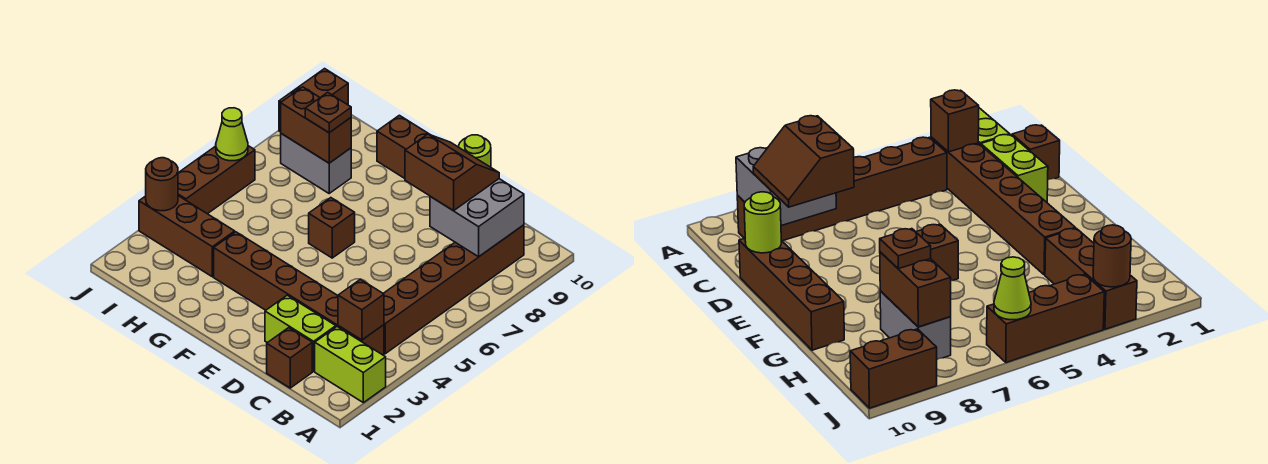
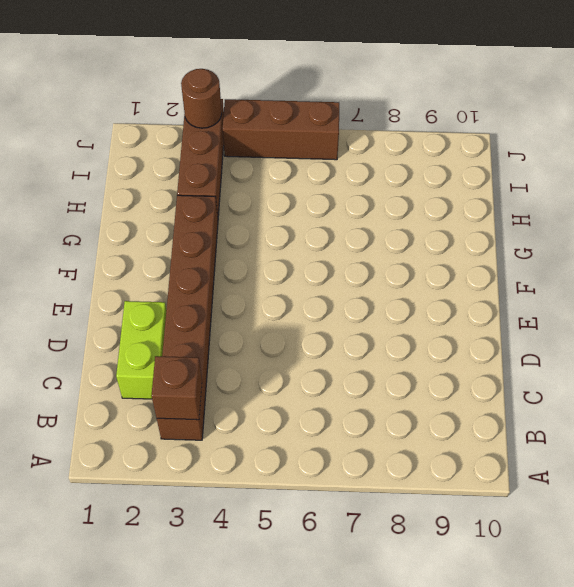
none -> lime brick A2:B2 level 1
none -> brown brick B4:B9 level 1
none -> brown brick C1 level 1

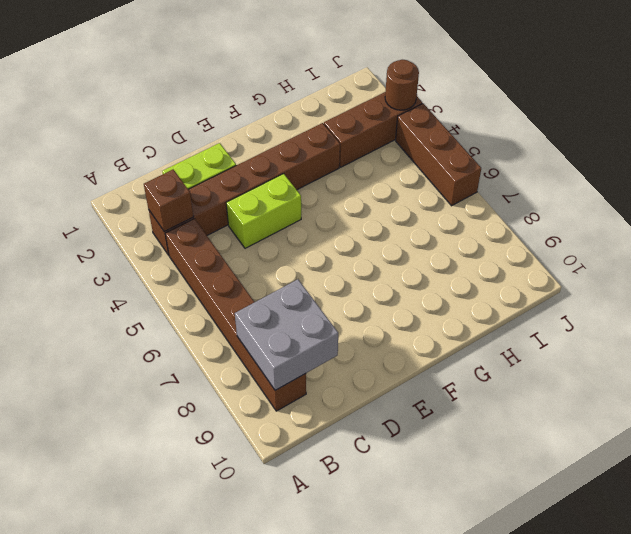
lime brick D4:E4 level 1 -> lime brick A2:B2 level 1
none -> brown brick C1 level 1
none -> brown brick D10:G10 level 1
none -> brown brick F6 level 1

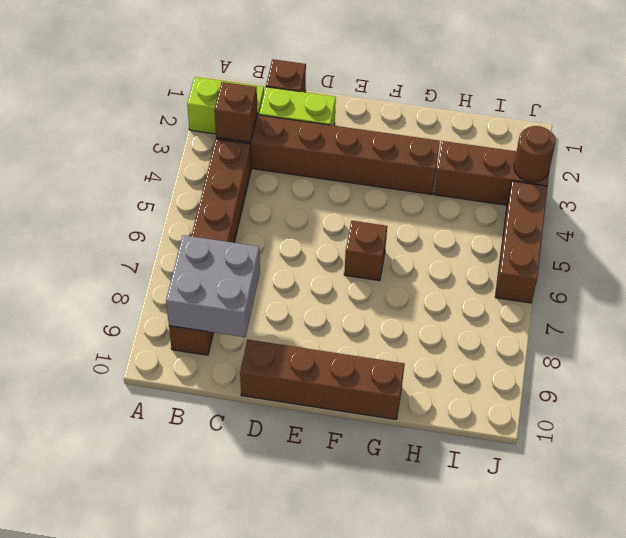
none -> grey brick H8:I8 level 1
none -> brown brick J9:J10 level 1
none -> lime round brick D10 level 2

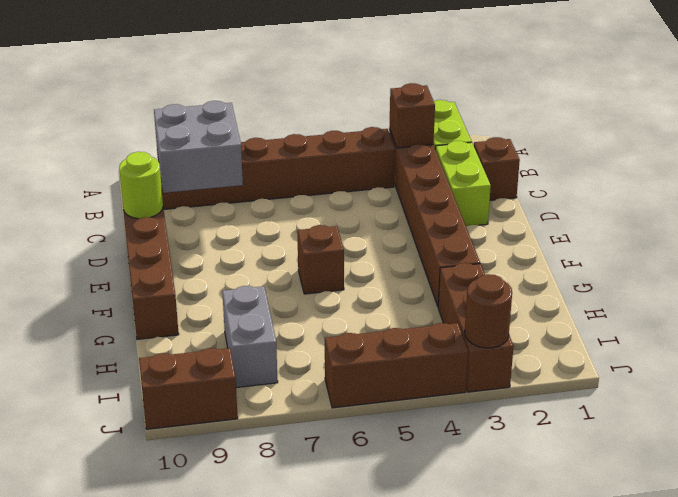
none -> brown brick H8:I8 level 2
none -> lime cone J6 level 2
none -> brown slope C8:D9 level 3 top 8

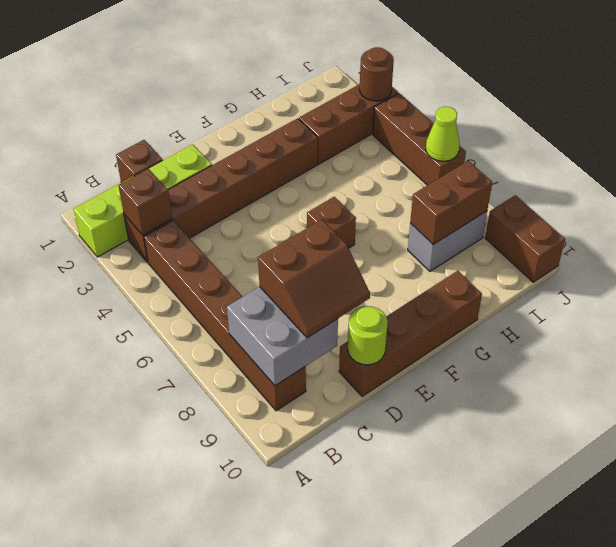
none -> brown plate H8 level 3

